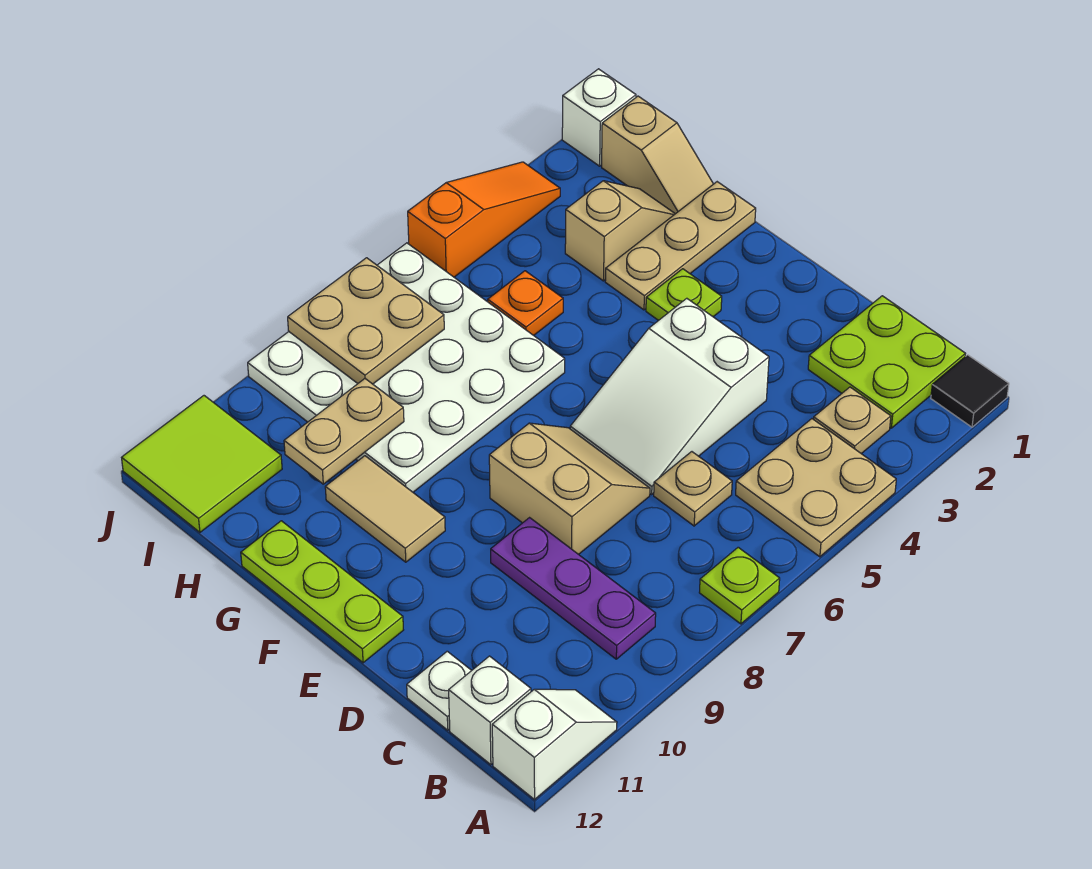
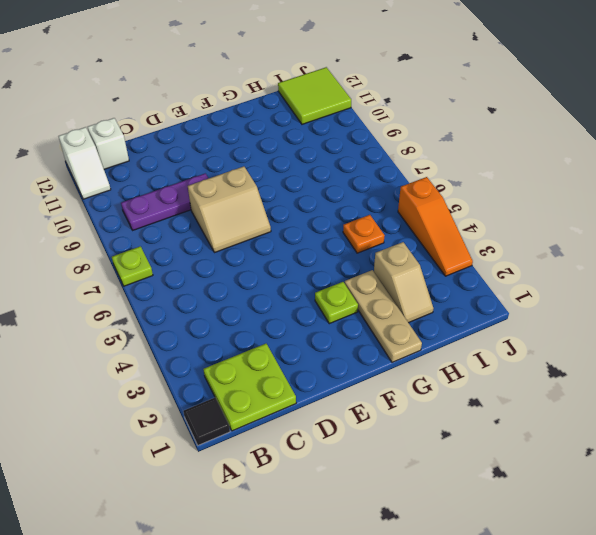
none -> tan plate A4:B5 level 1
none -> tan plate B3 level 1
none -> tan plate C6 level 1

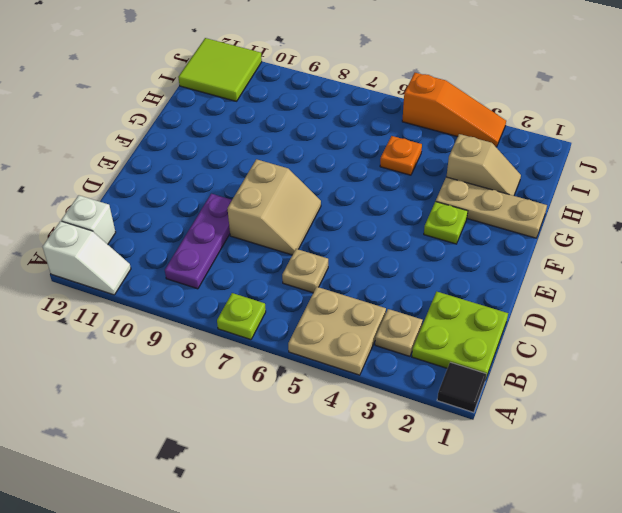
none -> white plate C12 level 1
none -> white slope D4:E6 level 1 top 4
none -> lime plate E12:G12 level 1

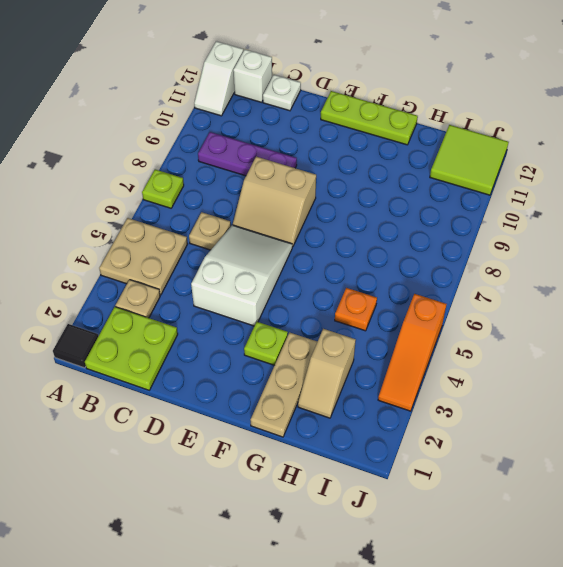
none -> tan tile F10:G10 level 1
none -> white plate G6:J9 level 1
none -> tan slope H1:I1 level 1 top I

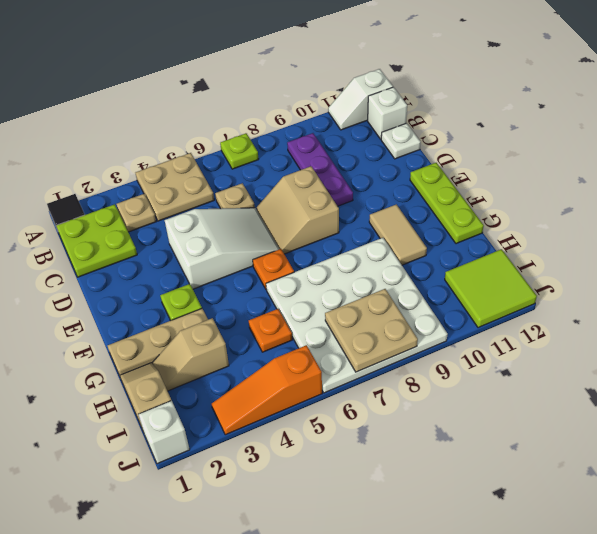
orange plate F6 level 1 -> none
none -> tan plate H9:H10 level 2

